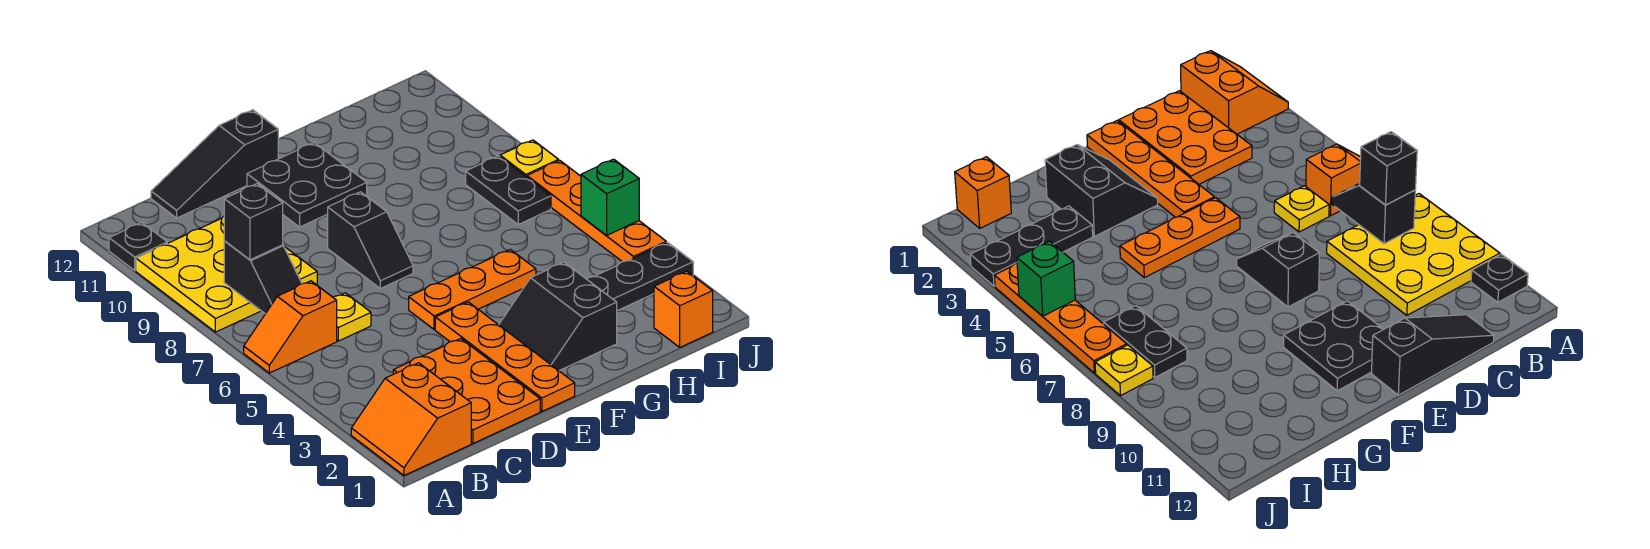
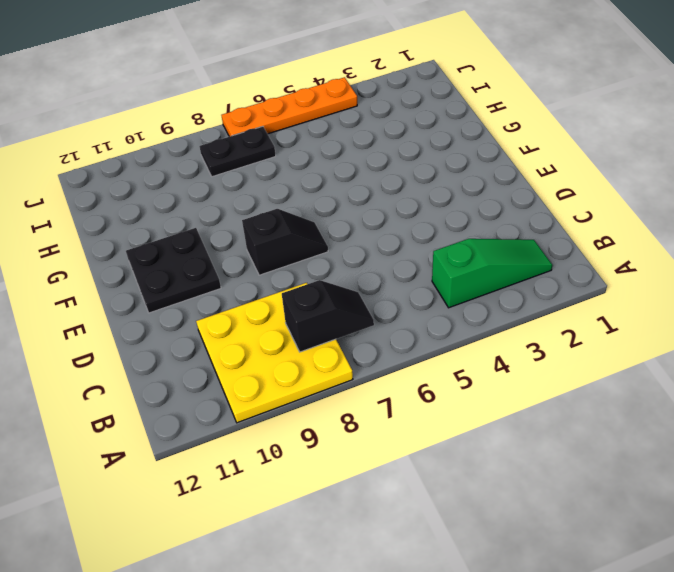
green slope B2:B4 level 1 top 4 -> orange slope A1:B2 level 1 top B
none -> orange slope A6:B6 level 1 top B
none -> black plate A11 level 1
none -> orange plate C1:D3 level 1

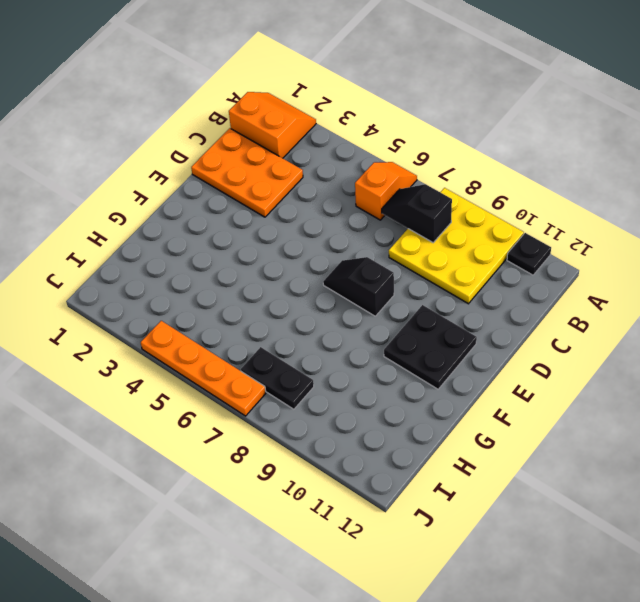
none -> yellow plate C6 level 1
none -> black slope C12:E12 level 1 top E
none -> orange plate E1:E4 level 1

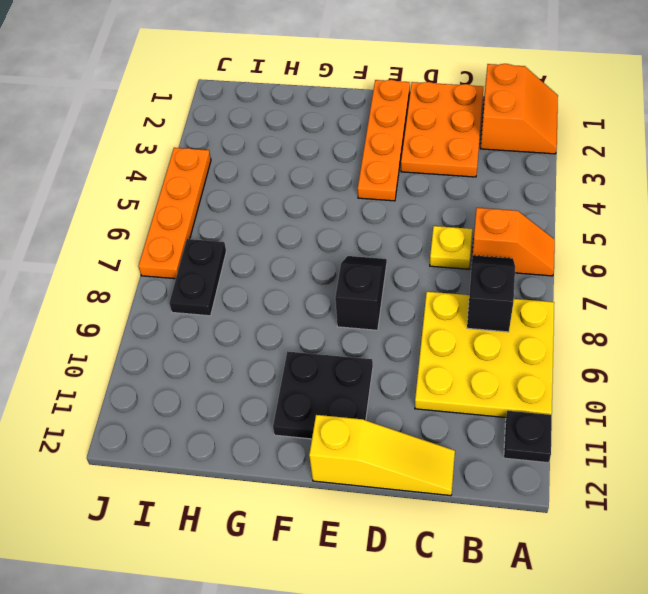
yellow slope C12:E12 level 1 top E -> black slope C12:E12 level 1 top E
none -> orange plate E5:G5 level 1
none -> black slope F2:G3 level 1 top G
none -> black plate H3:J3 level 1

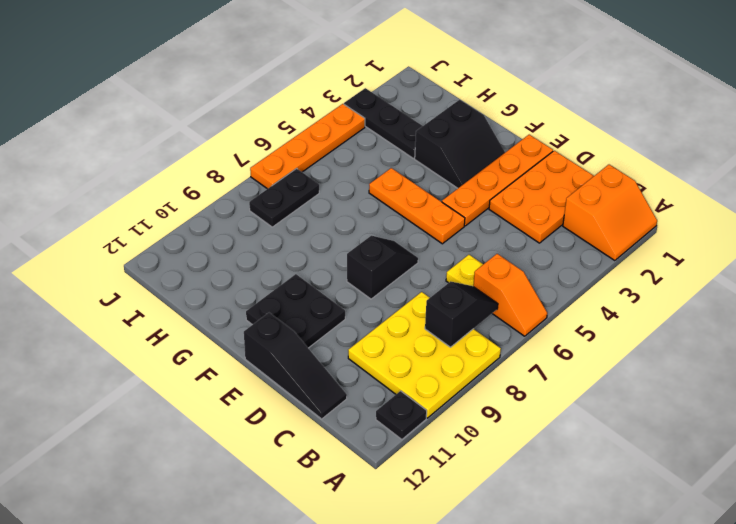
none -> orange brick I1 level 1
none -> yellow plate J8 level 1
none -> green brick J5 level 2

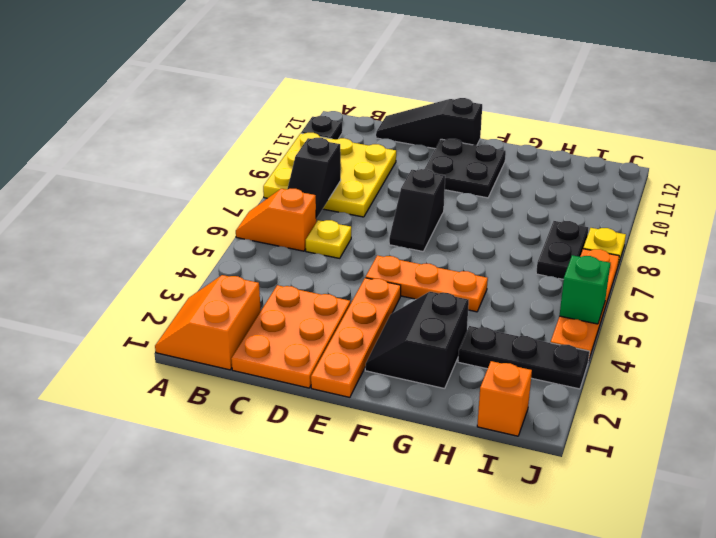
none -> black brick B8 level 3

